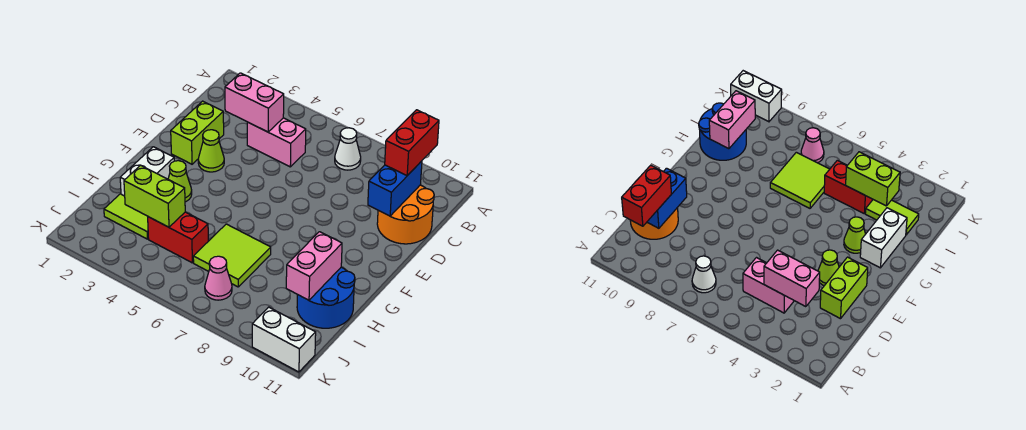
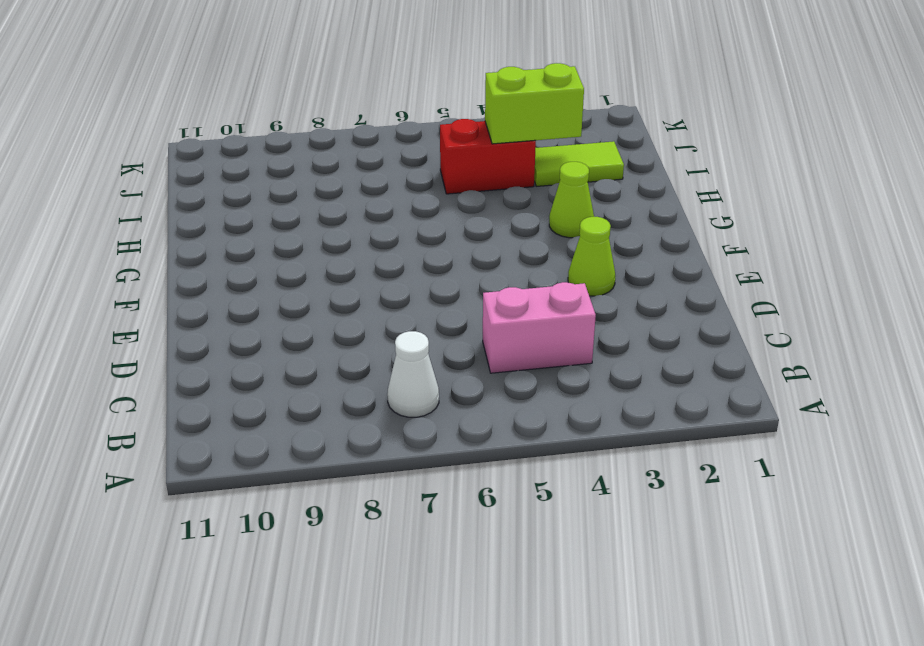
none -> orange round brick C10:D11 level 1
none -> lime brick D2:E2 level 1
none -> white brick G2:H2 level 1

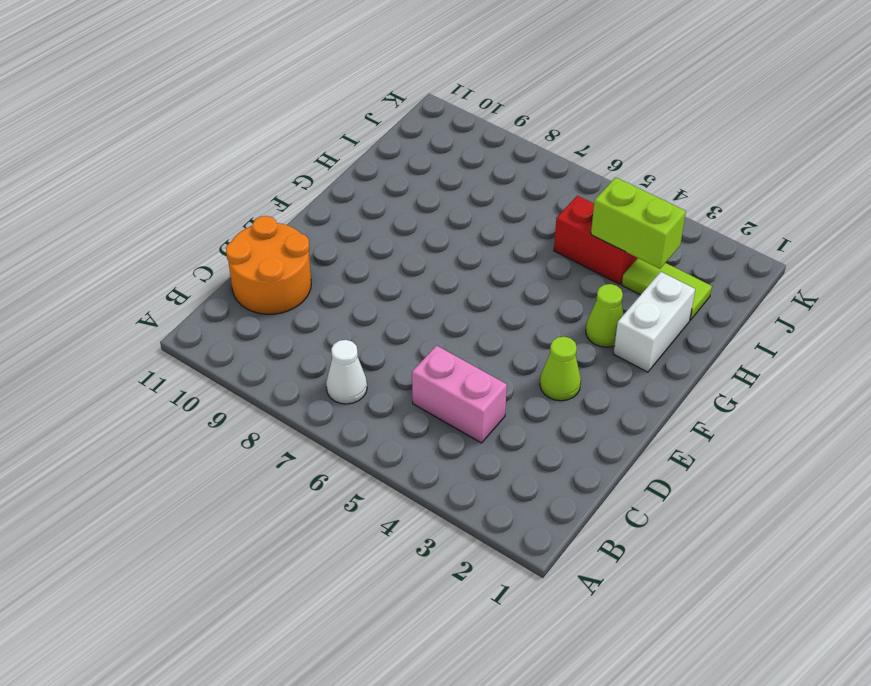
none -> lime brick D2:E2 level 1
none -> lime tile H6:I7 level 1
none -> blue round brick H10:I11 level 1

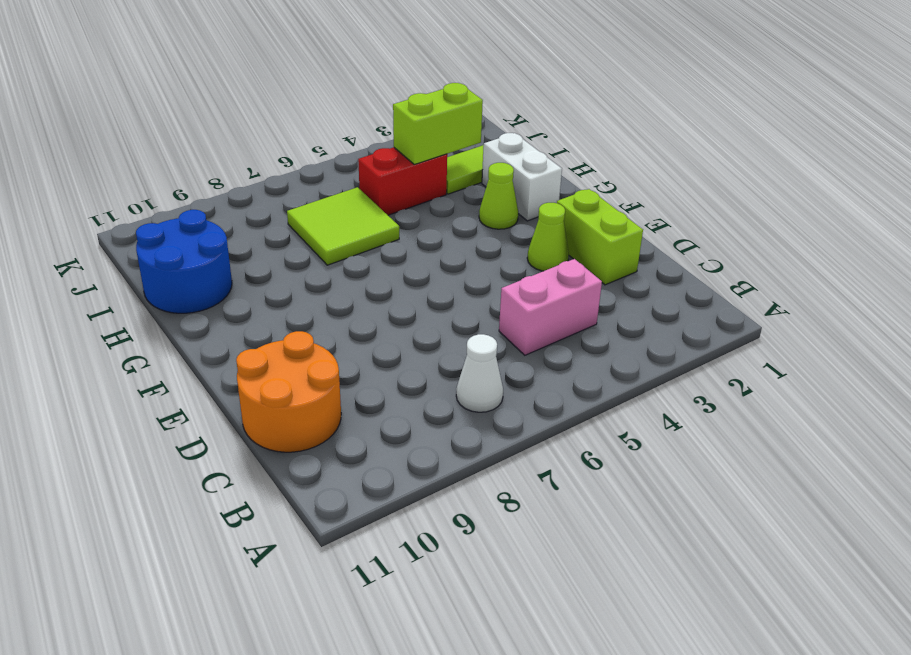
none -> pink cone J7 level 1
none -> white brick K10:K11 level 1
none -> pink brick C3:C4 level 2

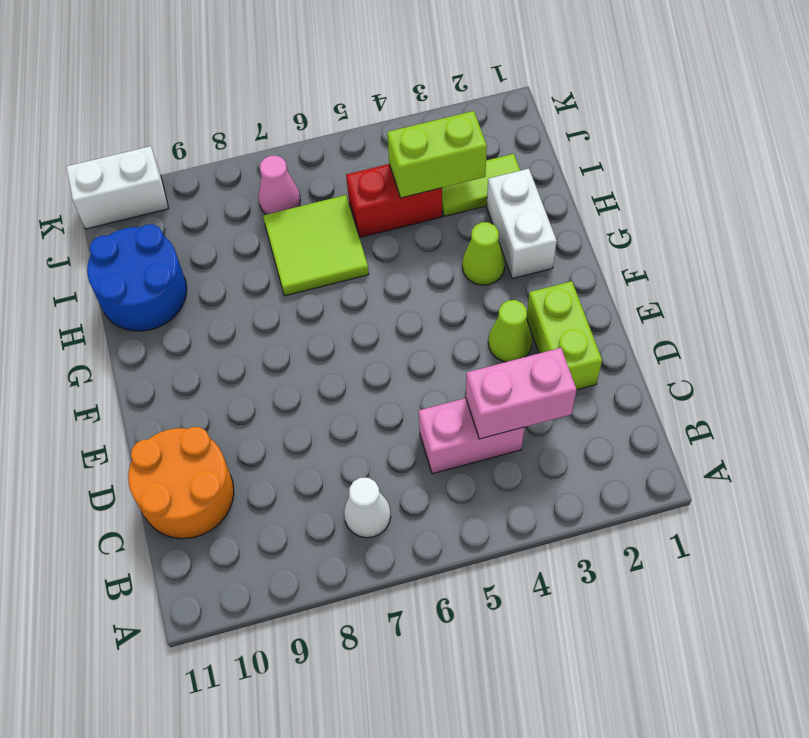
none -> blue brick C10:D10 level 2
none -> pink brick H10:I10 level 2
none -> red brick B10:C10 level 3

